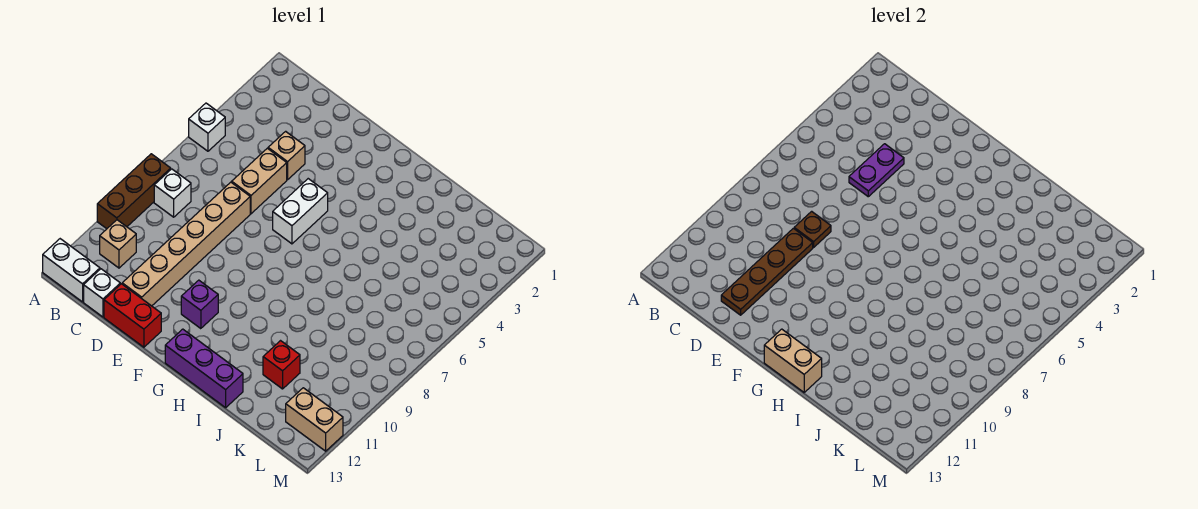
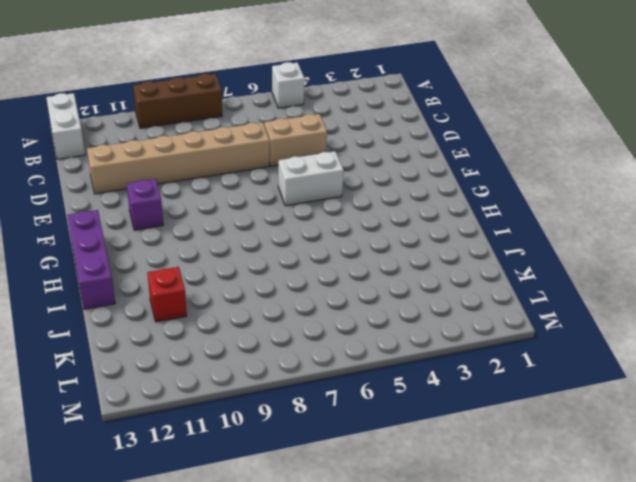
none -> white brick B8 level 1
none -> tan brick B11 level 1
none -> white brick C13 level 1

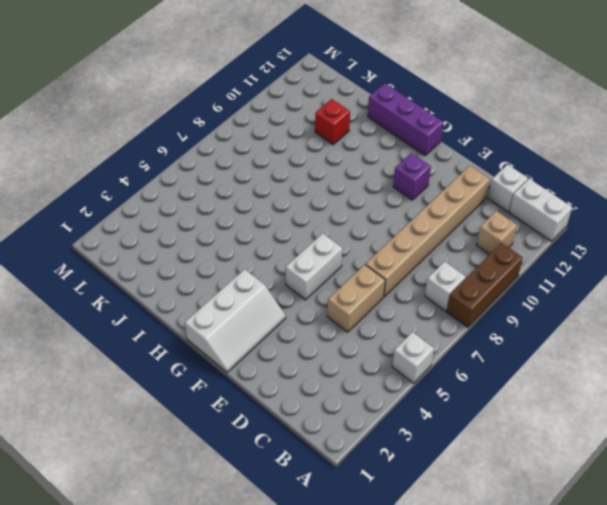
white slope F1:G3 level 1 top G -> none
none -> tan brick D4 level 1
none -> red brick D13:E13 level 1
none -> tan brick L12:M12 level 1

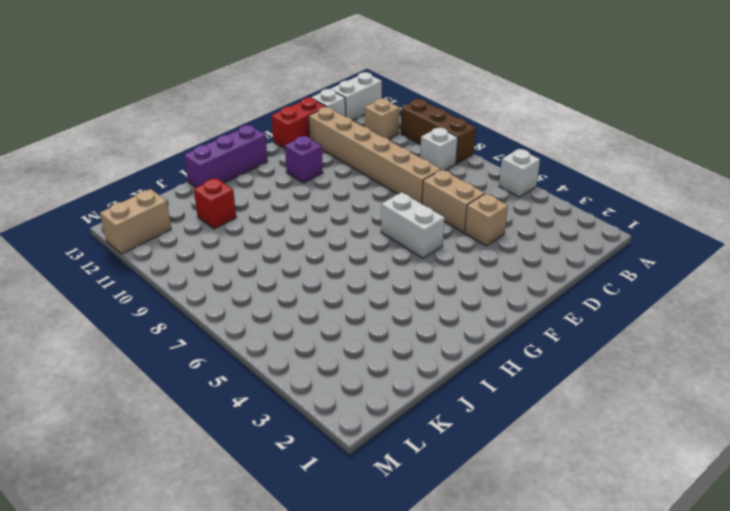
none -> purple plate D4:D5 level 2
none -> brown plate D8 level 2
none -> brown plate D9:D12 level 2

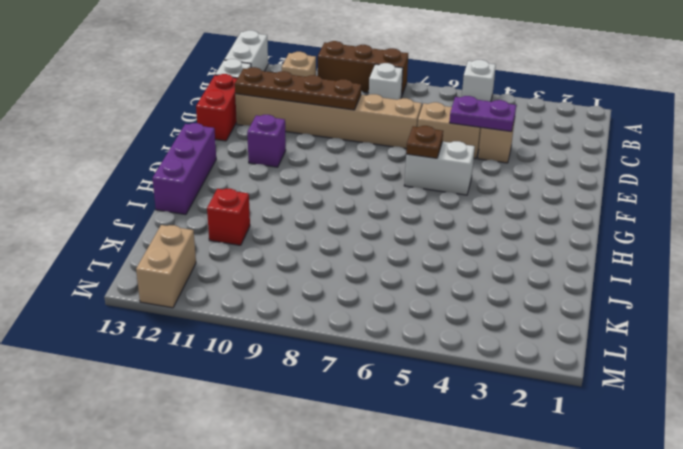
brown plate F6 level 2 -> brown plate D8 level 2
none -> tan brick G13:H13 level 2

